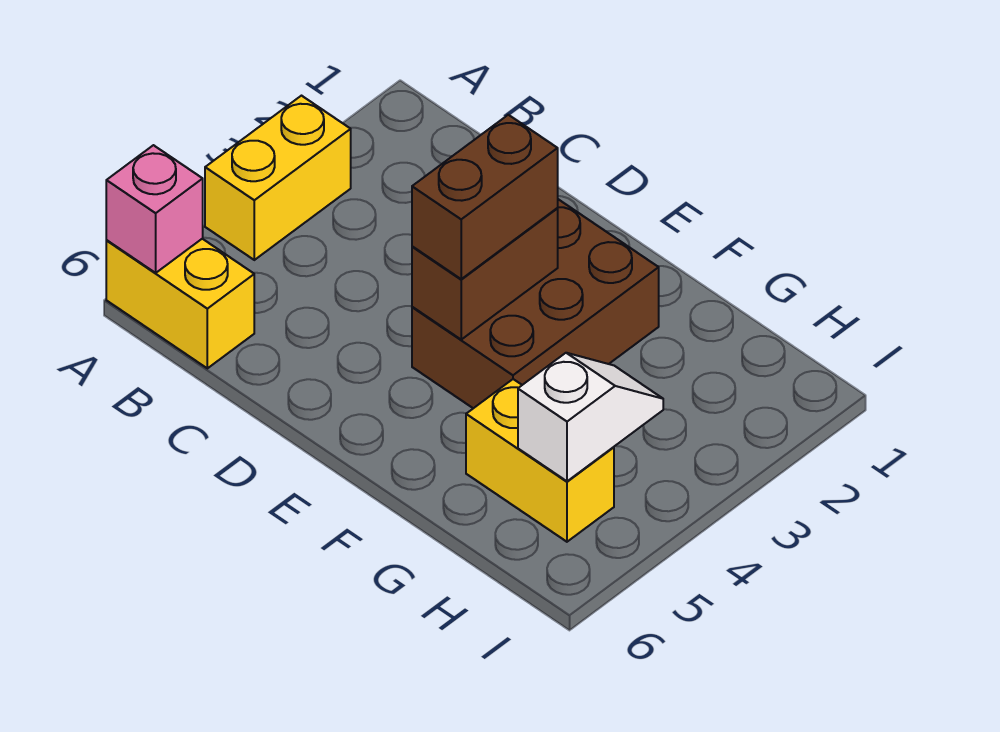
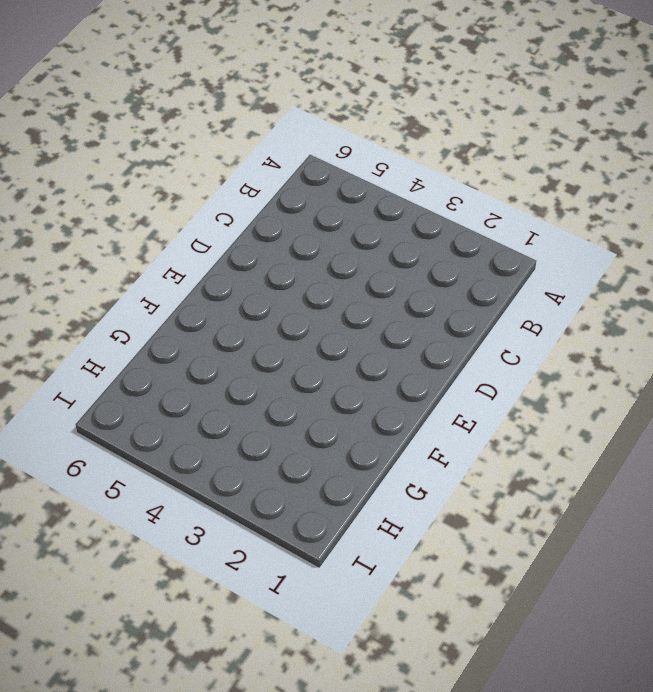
none -> yellow brick A3:A4 level 1
none -> yellow brick A6:B6 level 1

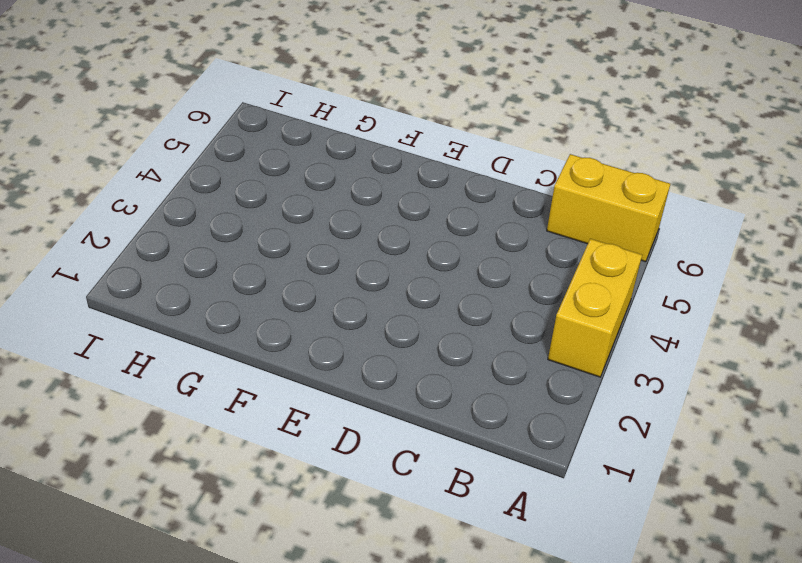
none -> brown brick E2:F4 level 1
none -> yellow brick G5:H5 level 1

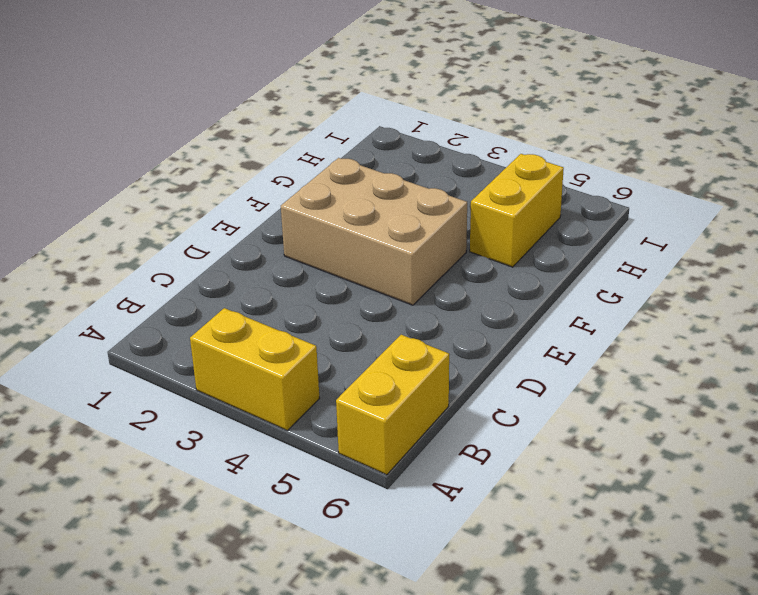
tan brick E2:F4 level 1 -> brown brick E2:F4 level 1
none -> pink brick A6 level 2
none -> brown brick E3:E4 level 2

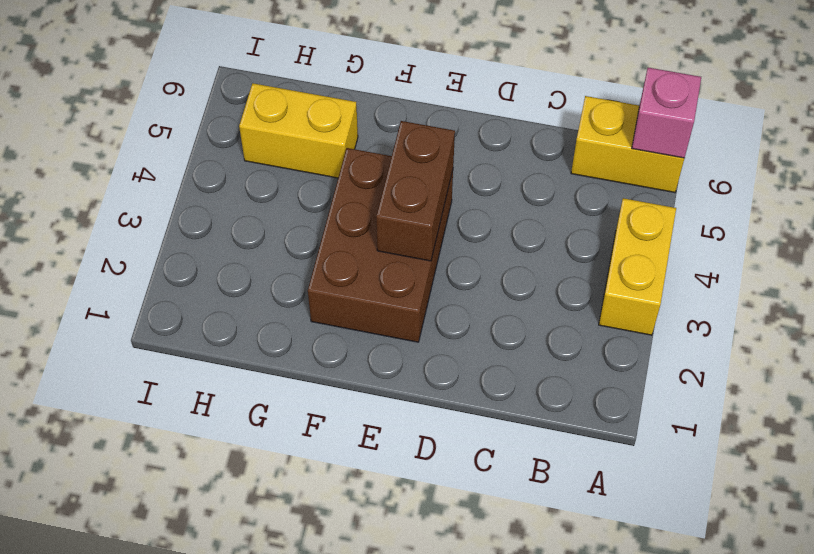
none -> white slope H4:H5 level 2 top 5
none -> brown brick E3:E4 level 3

